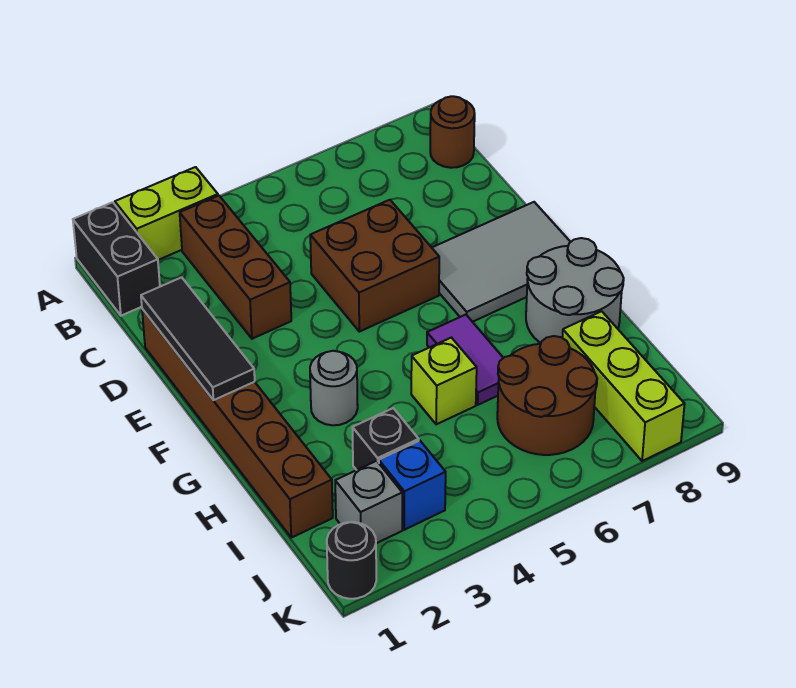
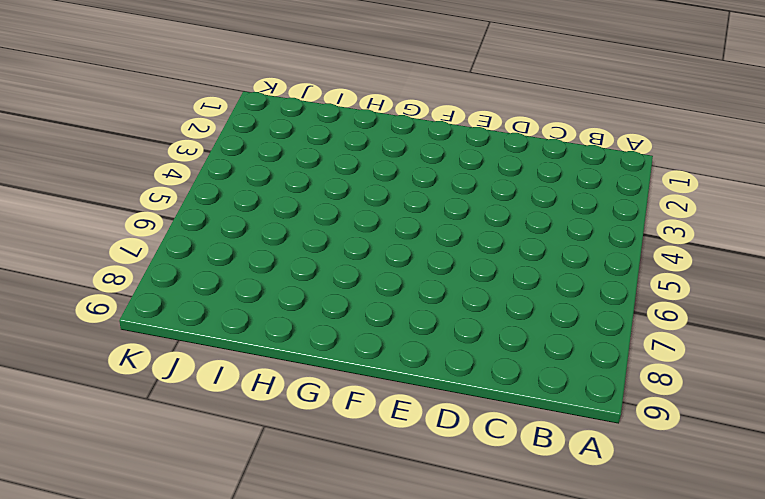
none -> black brick A1:B1 level 1
none -> lime brick A2:A3 level 1
none -> brown brick B3:D3 level 1

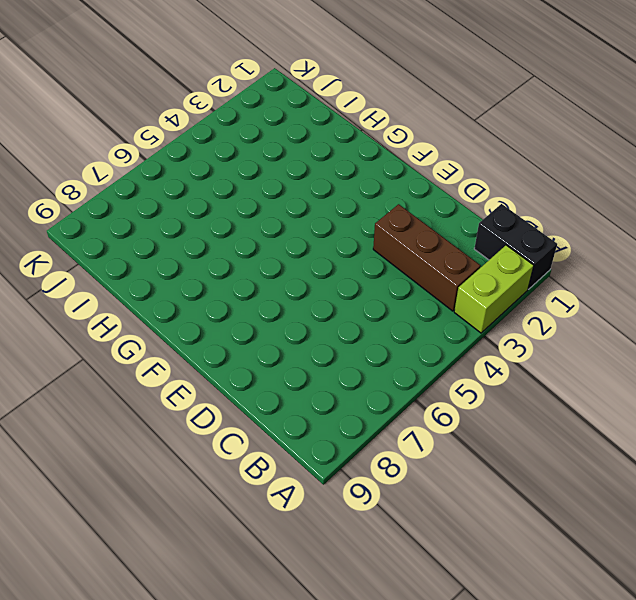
none -> brown round brick B9 level 1
none -> brown brick D1:I1 level 1
none -> brown brick D5:E6 level 1

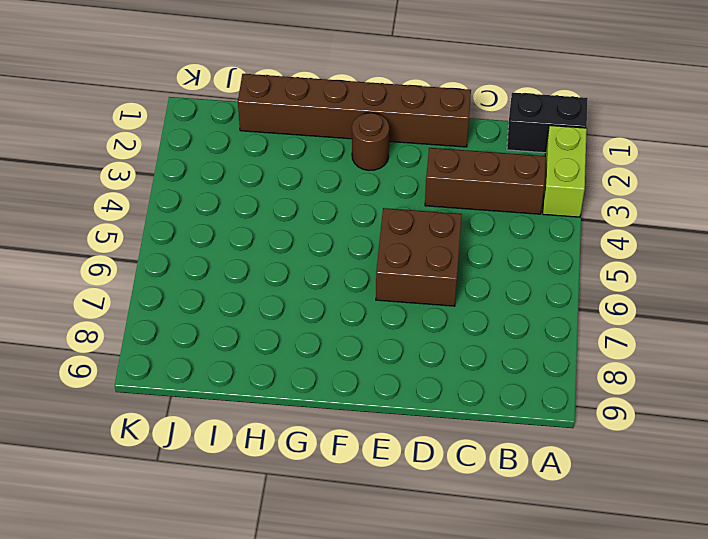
brown round brick F2 level 1 -> brown round brick B9 level 1
none -> grey tile E7:F9 level 1
none -> grey round brick G3 level 1
none -> purple tile G6:H6 level 1

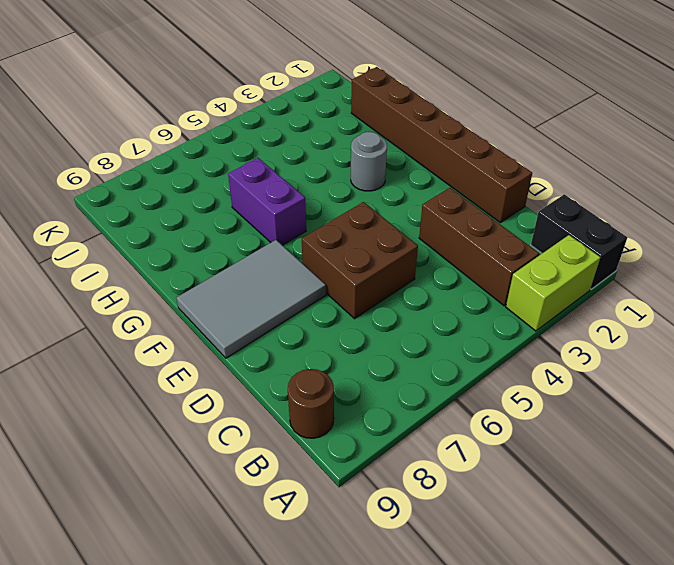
purple brick G6:H6 level 1 -> purple tile G6:H6 level 1
none -> grey round brick G8:H9 level 1
none -> lime brick H5 level 1
none -> black brick I3 level 1

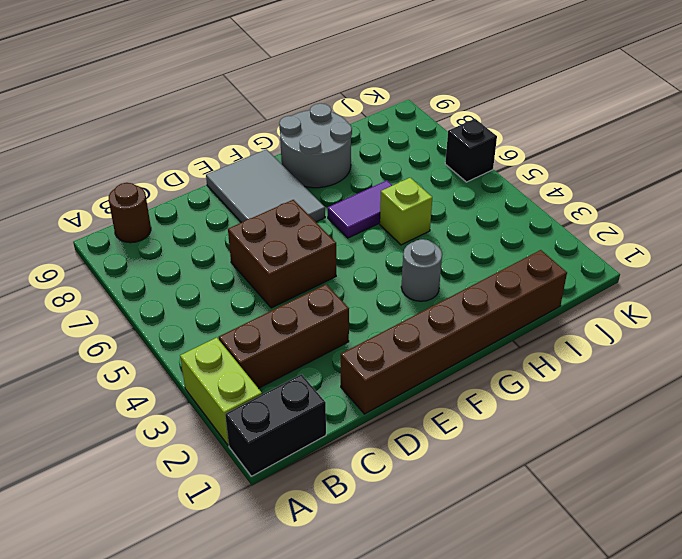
black brick K6 level 1 -> black brick I3 level 1
none -> brown round brick I6:J7 level 1
none -> lime brick I8:K8 level 1
none -> grey brick J2 level 1

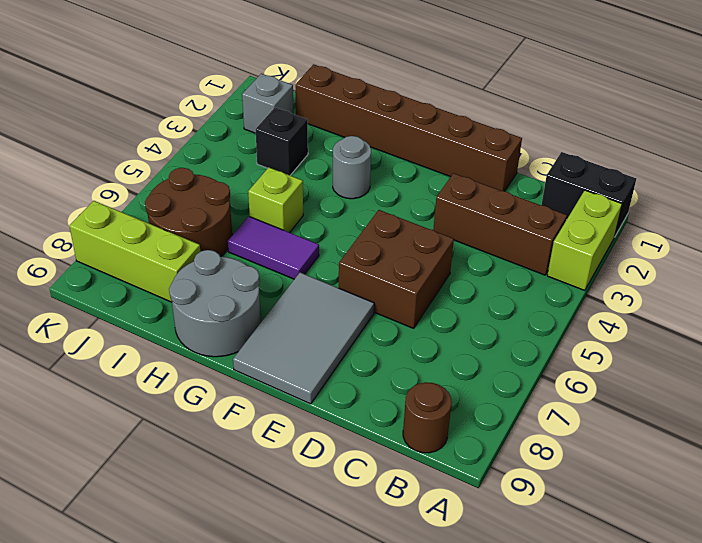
none -> blue brick J3 level 1
none -> black round brick K1 level 1
none -> black tile D1:F1 level 2

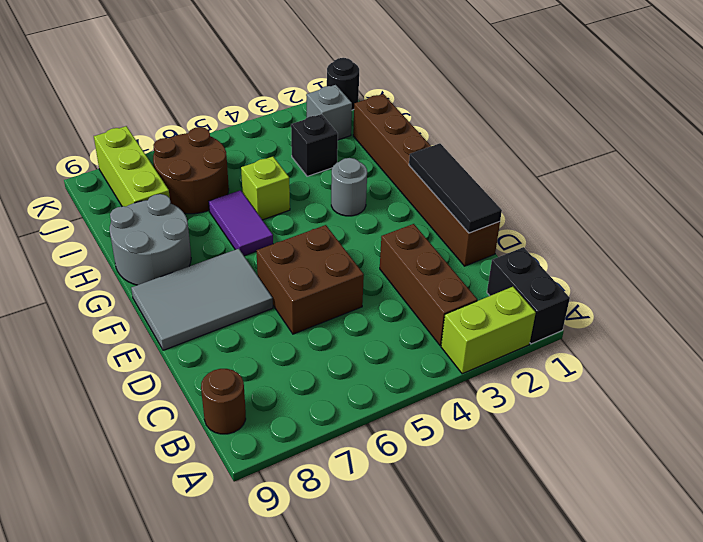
none -> blue brick J3 level 1

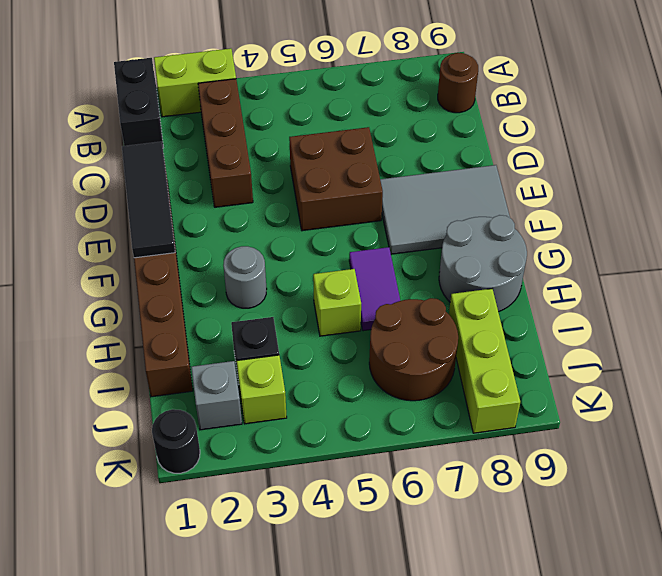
lime brick J3 level 1 -> blue brick J3 level 1

